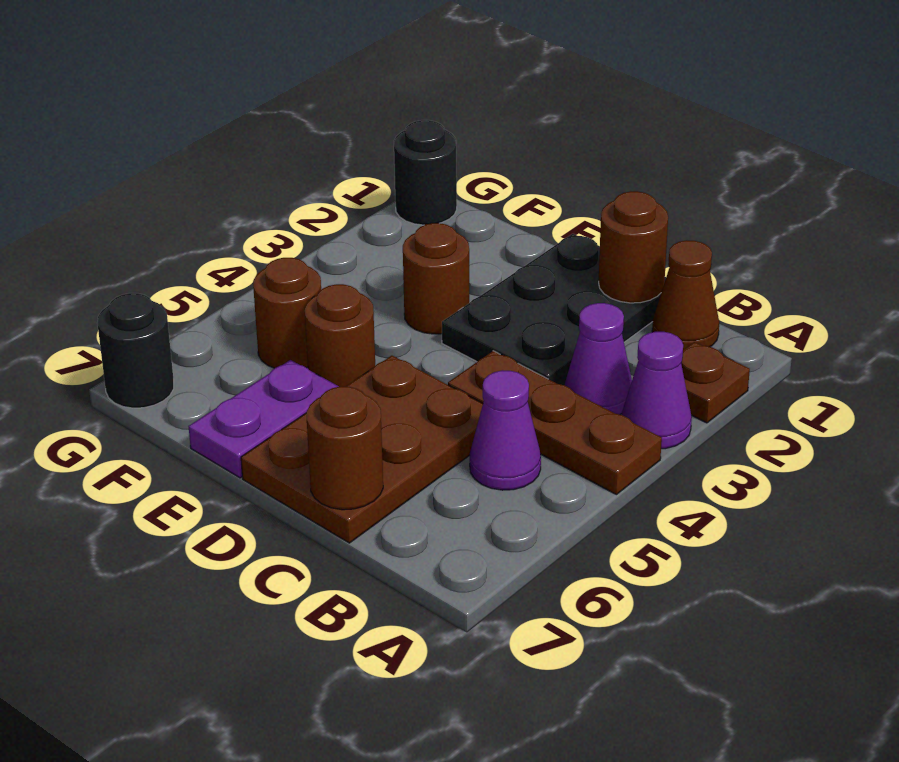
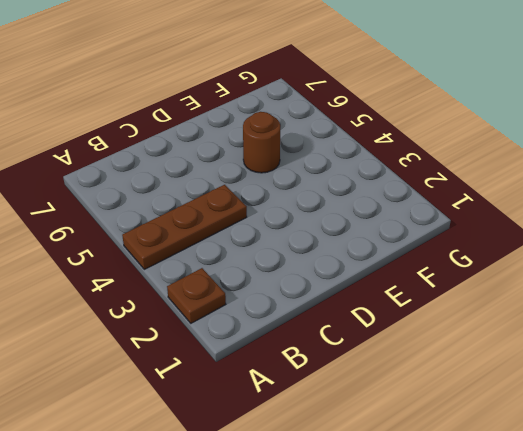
none -> purple cone A3 level 1
none -> brown cone B1 level 1
none -> purple cone B3 level 1

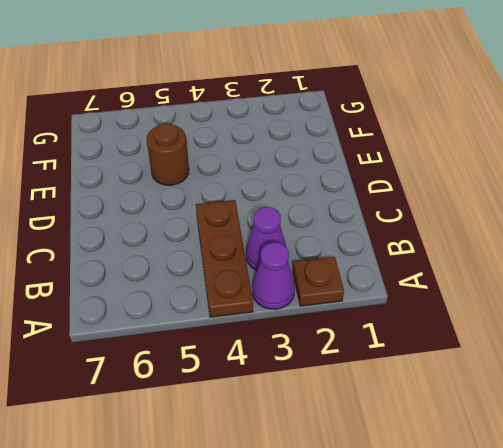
none -> brown cone B1 level 1
none -> purple cone B5 level 1
none -> black plate C1:D3 level 1

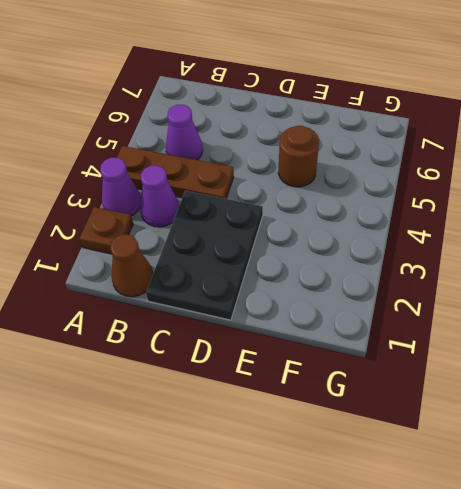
none -> brown plate C5:D7 level 1
none -> brown round brick E3 level 1
none -> purple plate E6:E7 level 1

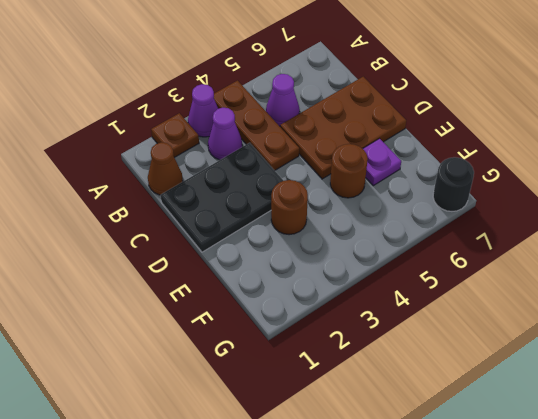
purple plate E6 level 1 -> purple plate E6:E7 level 1
none -> brown round brick F5 level 1
none -> black round brick G1 level 1
none -> brown round brick C1 level 2

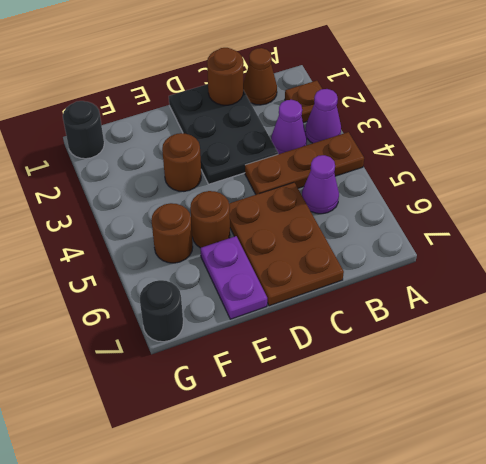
none -> brown round brick C7 level 2

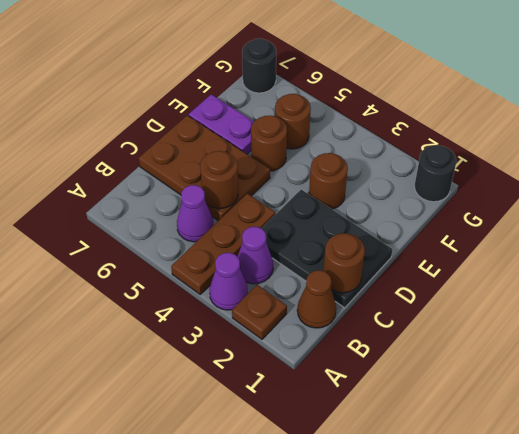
brown round brick C5 level 2 -> brown round brick C7 level 2

